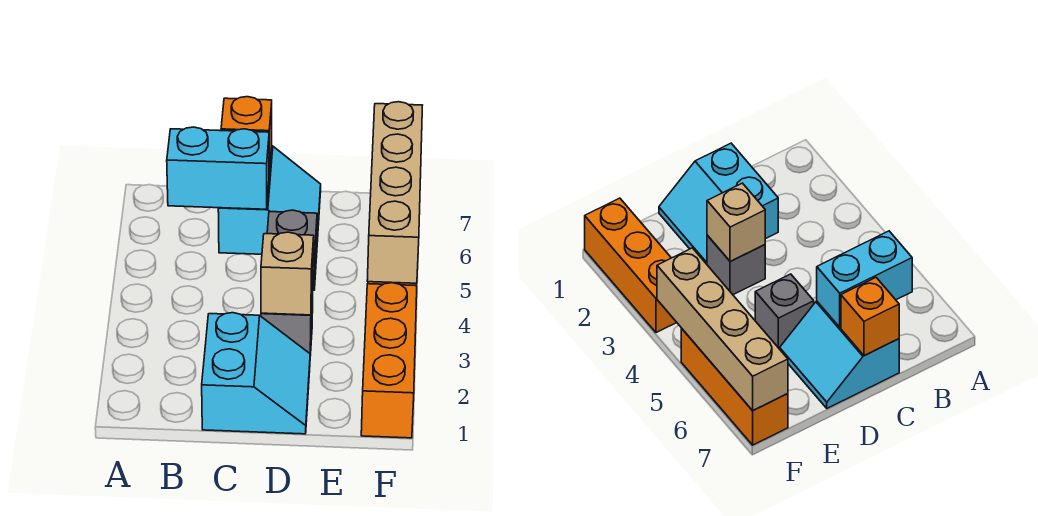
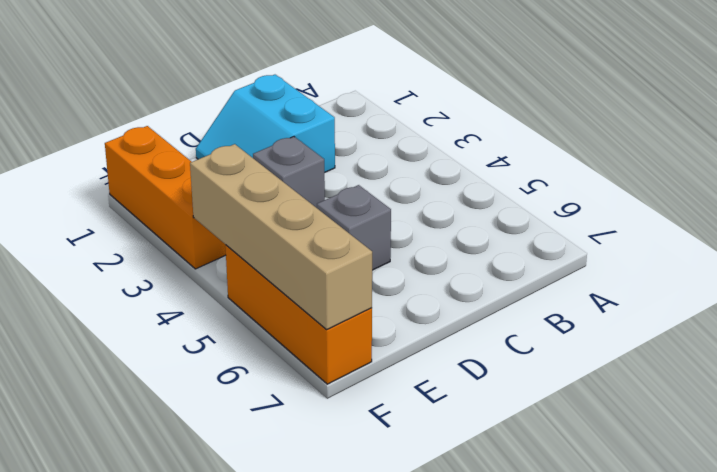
none -> cyan slope C6:D7 level 1 top C
none -> cyan brick B6:C6 level 2

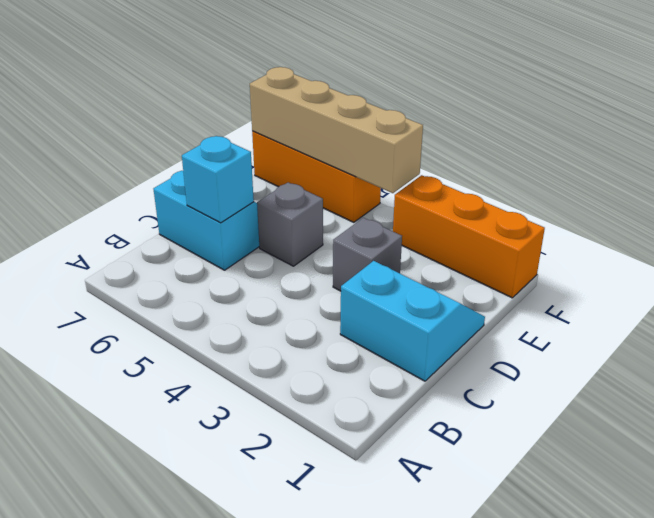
cyan brick C6 level 2 -> cyan brick B6:C6 level 2
none -> orange brick C7 level 2
none -> tan brick D3 level 2

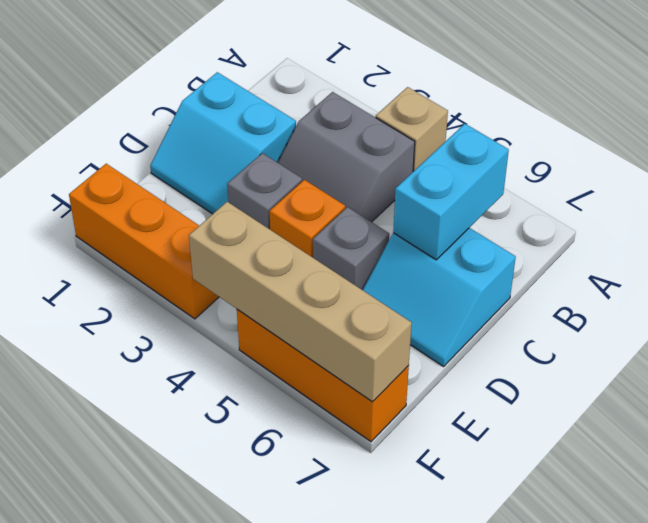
tan brick A4 level 1 -> tan brick D3 level 2
grey slope B3:C4 level 1 top B -> none
orange brick D4 level 1 -> orange brick C7 level 2

